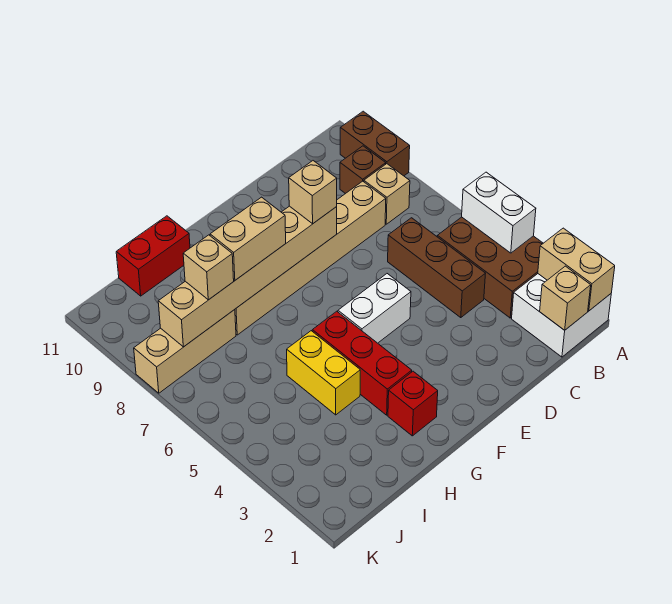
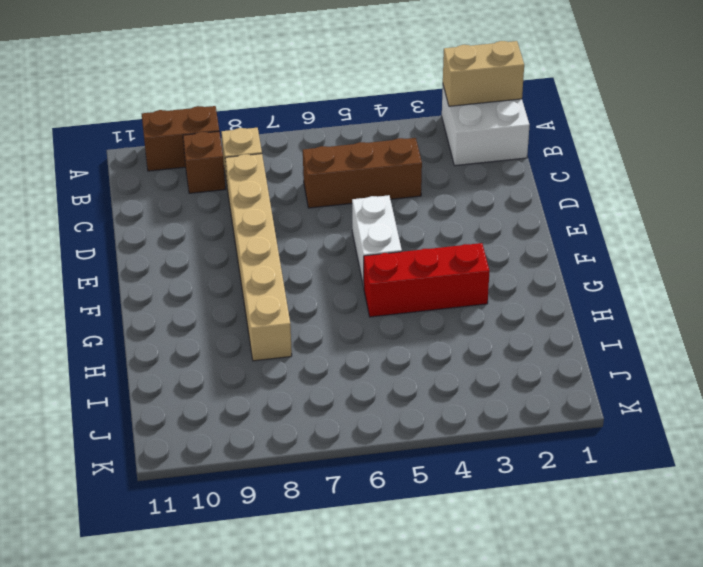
none -> brown brick A3:B5 level 1
none -> red brick G2 level 1
none -> yellow brick H4:H5 level 1

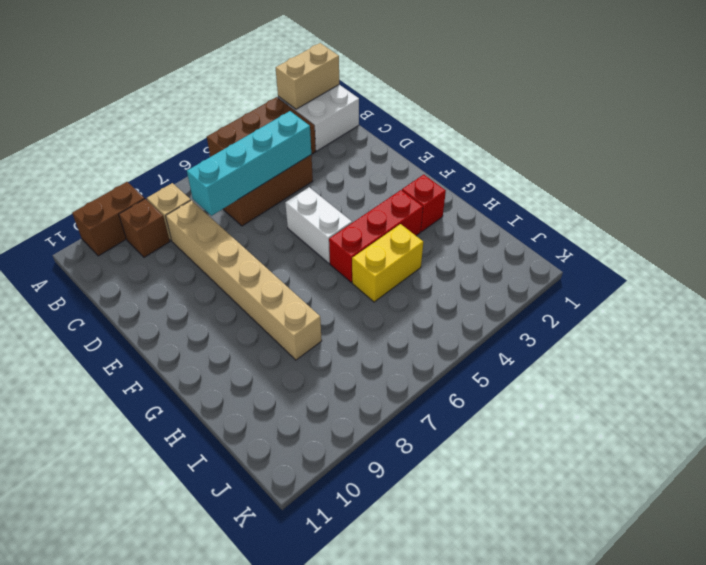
cyan brick C4:C7 level 2 -> none
none -> red brick H11:I11 level 1
none -> tan brick I8:K8 level 1
none -> white brick A4:A5 level 2

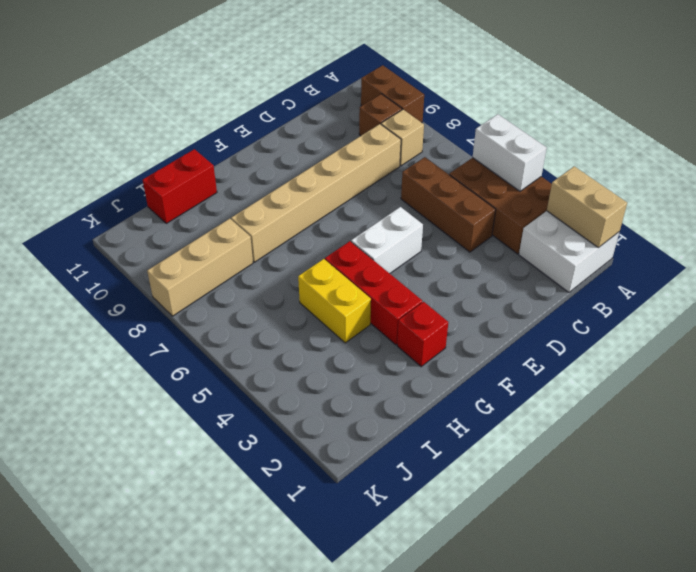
none -> tan brick B1 level 2
none -> tan brick E8:J8 level 2
none -> tan brick E8 level 3

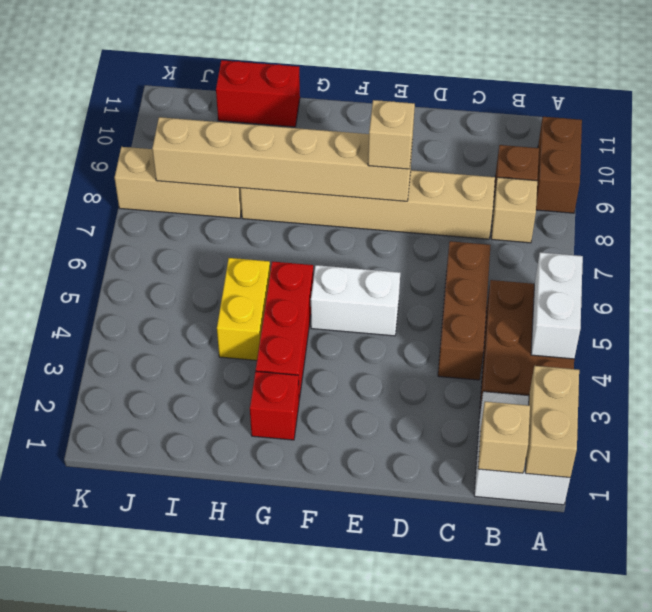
none -> tan brick G8:H8 level 3
none -> tan brick I8 level 3

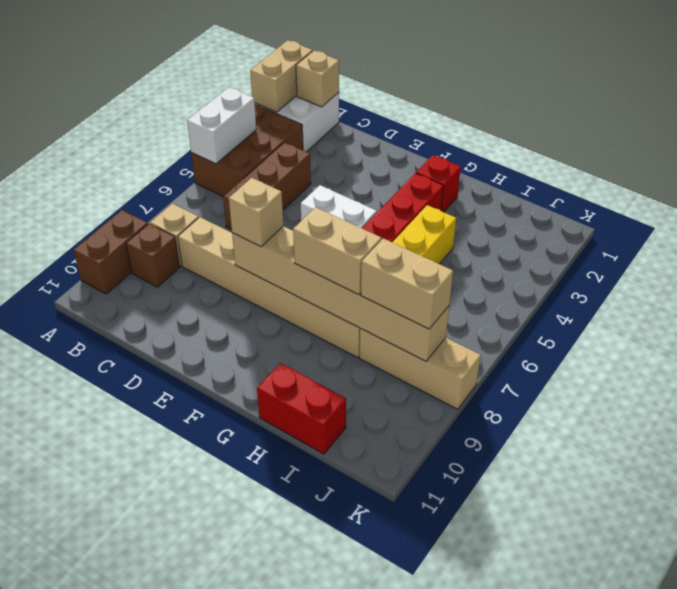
tan brick I8:J8 level 3 -> tan brick I8 level 3

